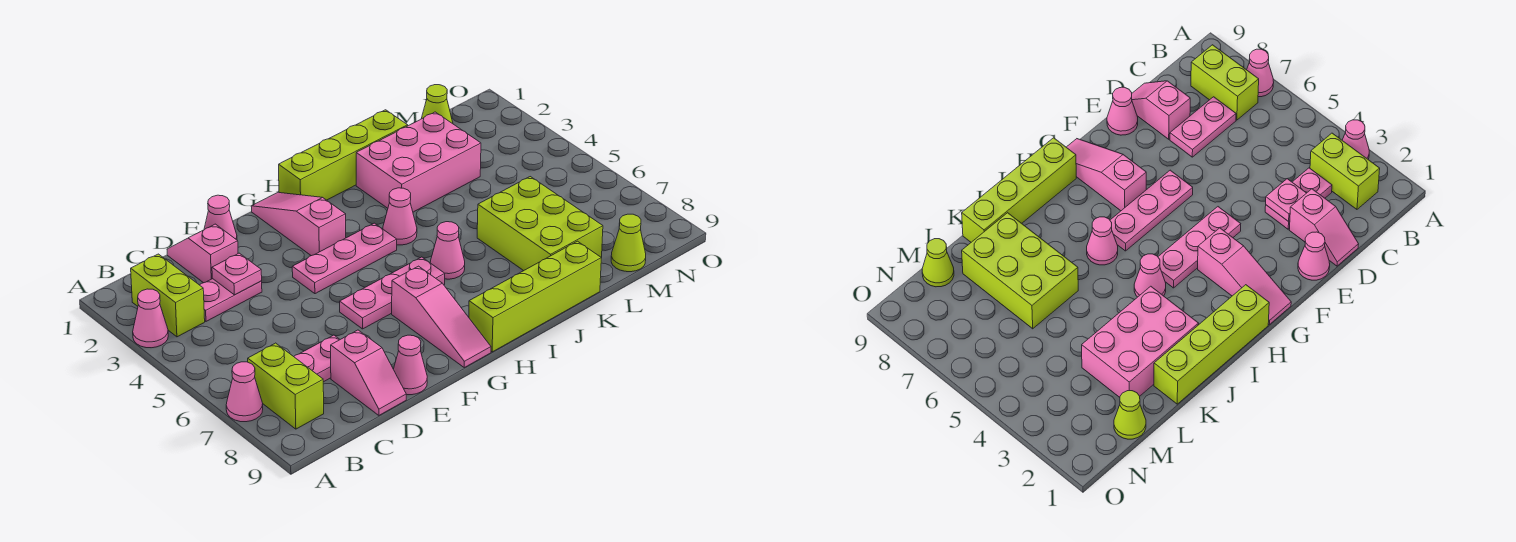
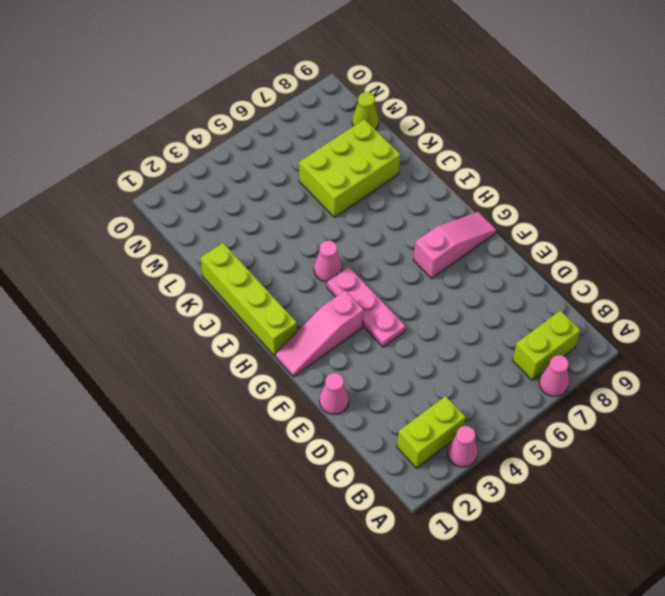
none -> pink plate C3:D3 level 1
none -> pink plate C7:D7 level 1
none -> pink slope D1:D2 level 1 top 2

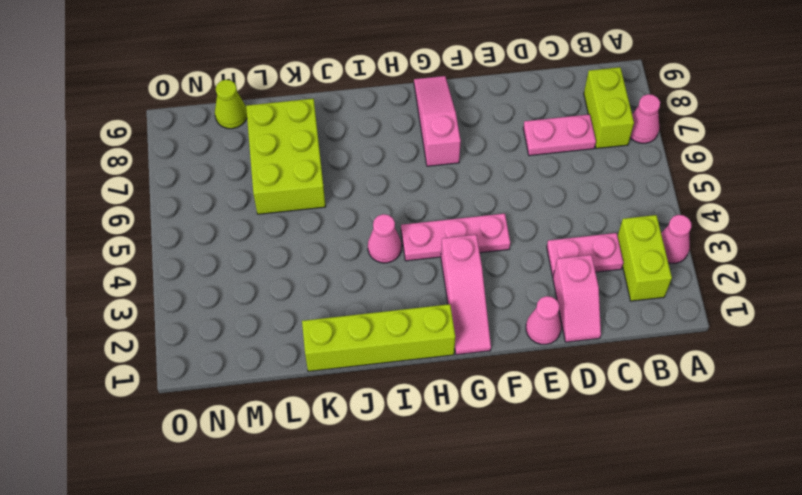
none -> pink slope D8:D9 level 1 top 8
none -> pink cone E9 level 1
none -> pink plate F6:H6 level 1

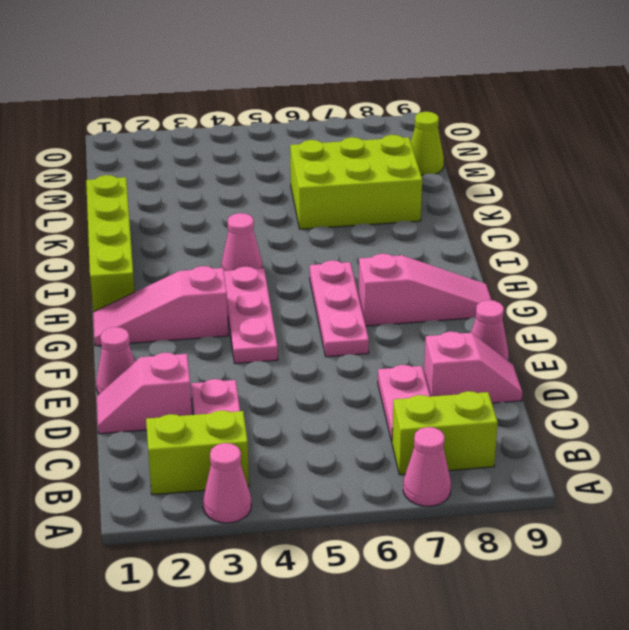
none -> lime brick H9:K9 level 1
none -> pink cone I6 level 1
none -> pink brick J2:L3 level 1

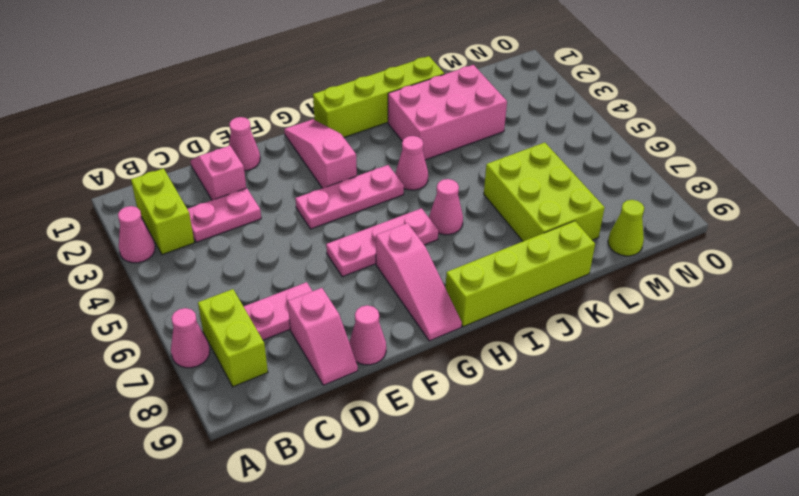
none -> lime cone M1 level 1
none -> pink plate D3 level 2

